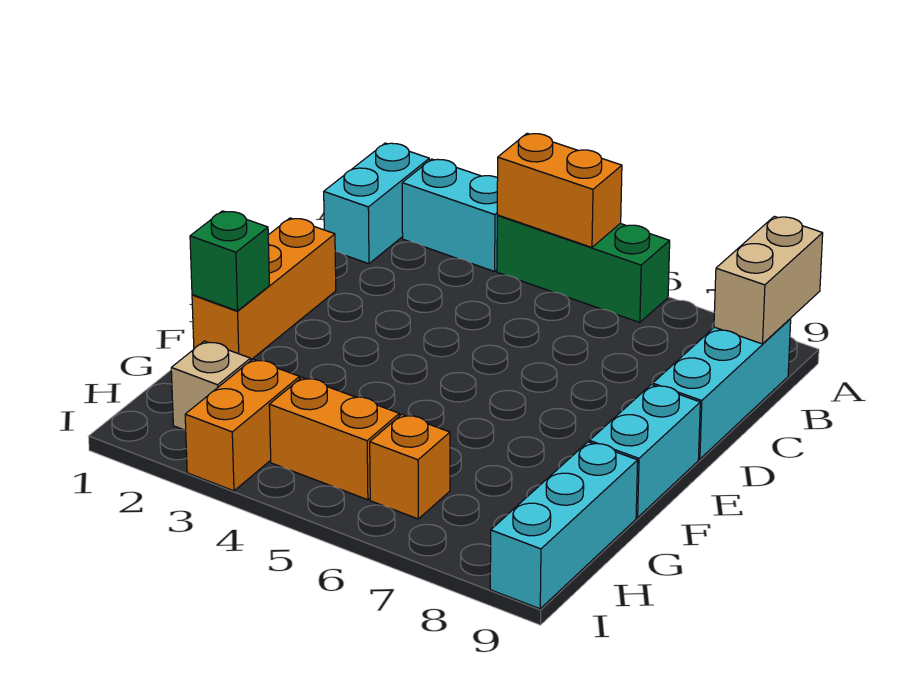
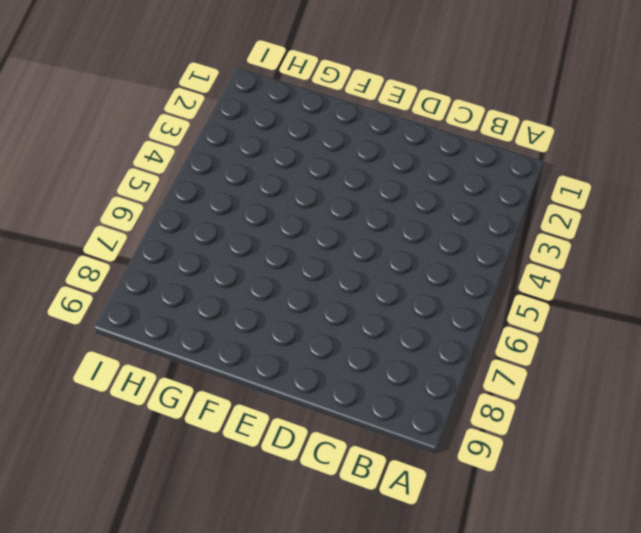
none -> cyan brick A1:B1 level 1
none -> cyan brick A2:A3 level 1
none -> green brick A4:A6 level 1

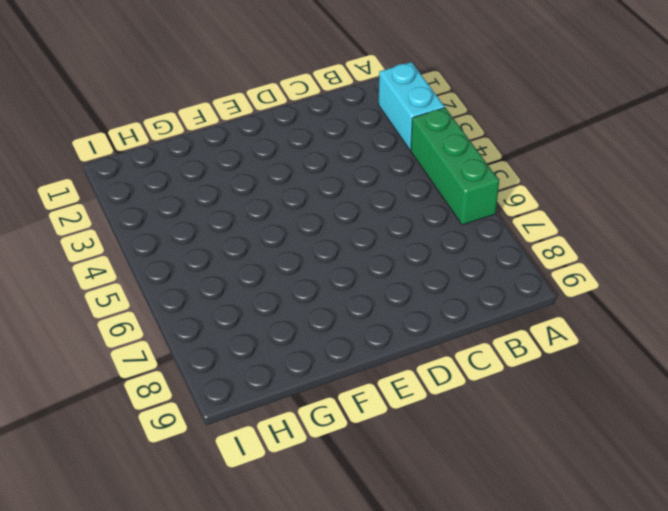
none -> cyan brick A1:B1 level 1
none -> cyan brick B9:D9 level 1
none -> orange brick D1:F1 level 1

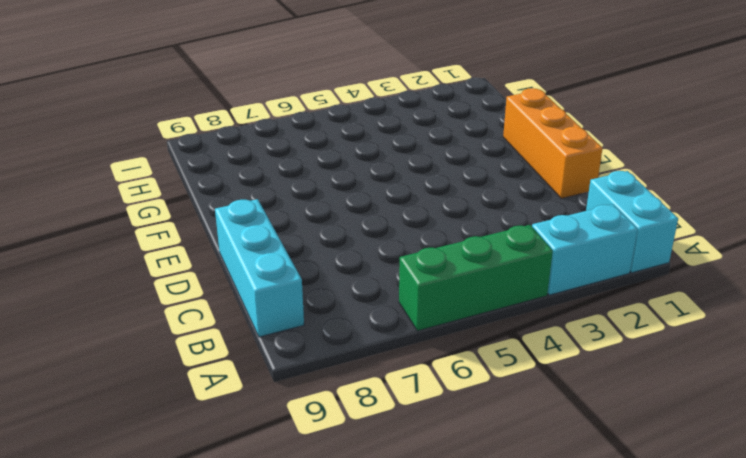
none -> cyan brick E9:F9 level 1
none -> cyan brick G9:I9 level 1
none -> tan brick H2 level 1

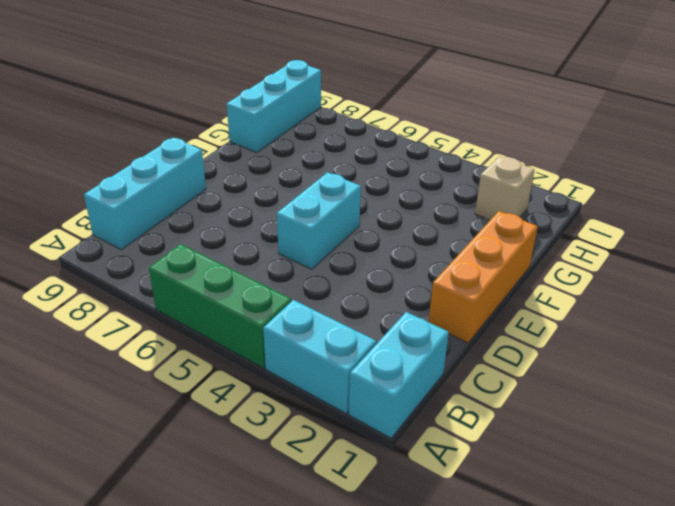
cyan brick D5:E5 level 1 -> cyan brick E9:F9 level 1
none -> orange brick H3:I3 level 1
none -> orange brick H4:H5 level 1
none -> orange brick H6 level 1

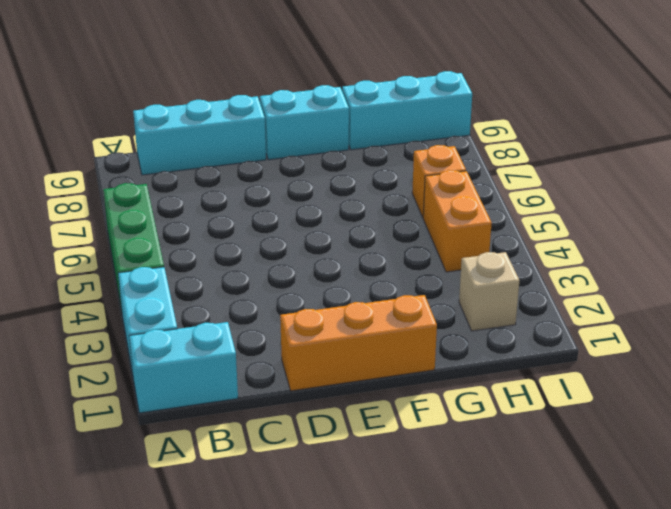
none -> orange brick H3:I3 level 1
none -> orange brick A4:A5 level 2
none -> tan brick A9:B9 level 2

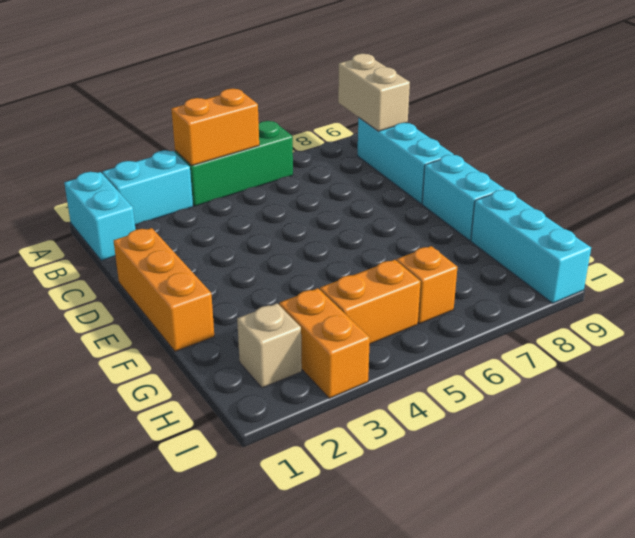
none -> green brick F1 level 2

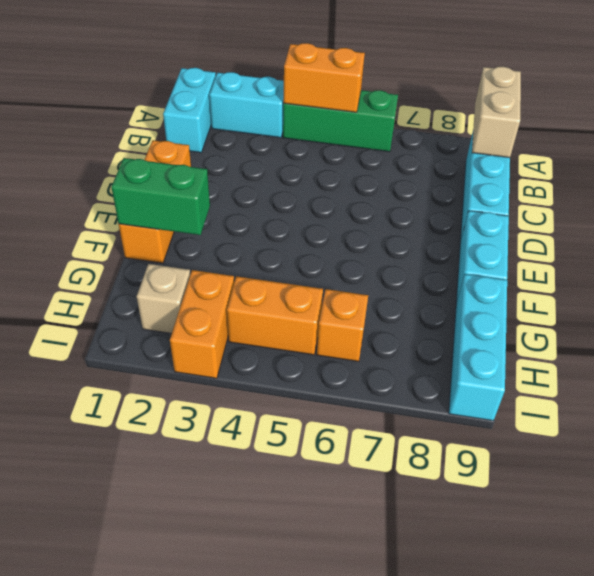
green brick F1:F2 level 2 -> green brick F1 level 2

